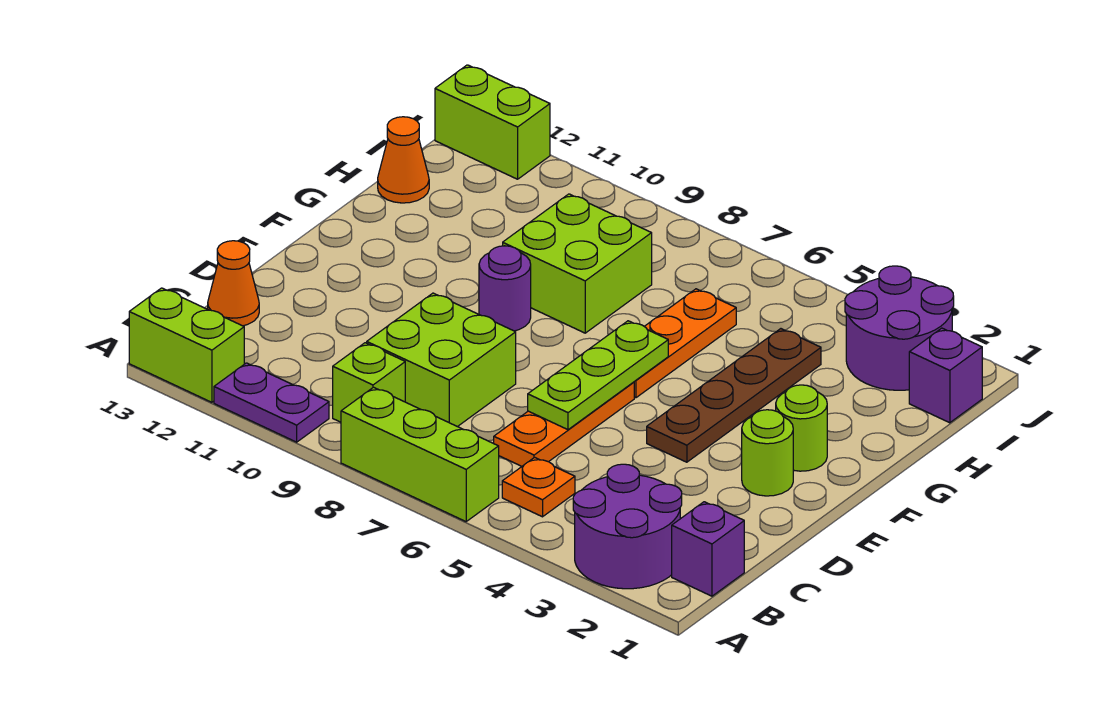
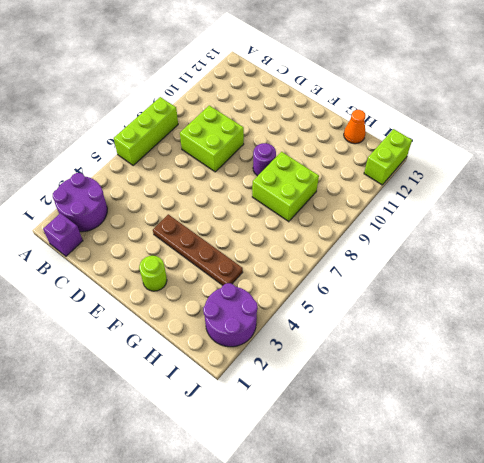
none -> purple plate A10:A11 level 1
none -> lime brick A12:A13 level 1
none -> orange plate B5 level 1

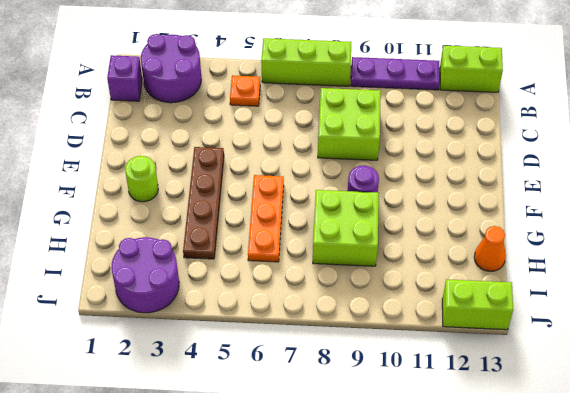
purple plate A9:A11 level 1 -> purple plate A10:A11 level 1
none -> lime brick B9 level 1
none -> orange plate C6:E6 level 1
none -> orange cone C13 level 1

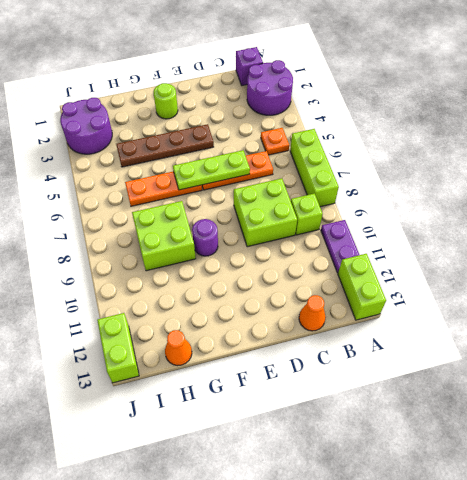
none -> lime round brick E2 level 1
none -> purple brick I1 level 1

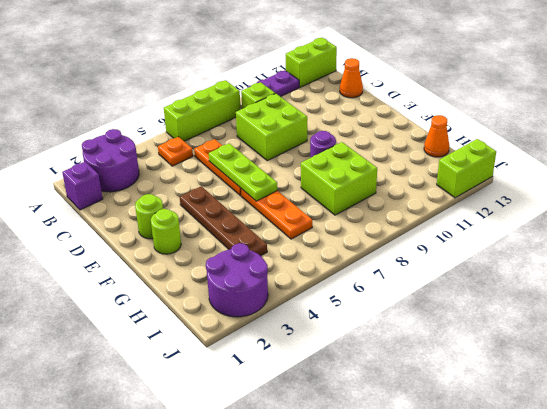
none -> purple brick I1 level 1

